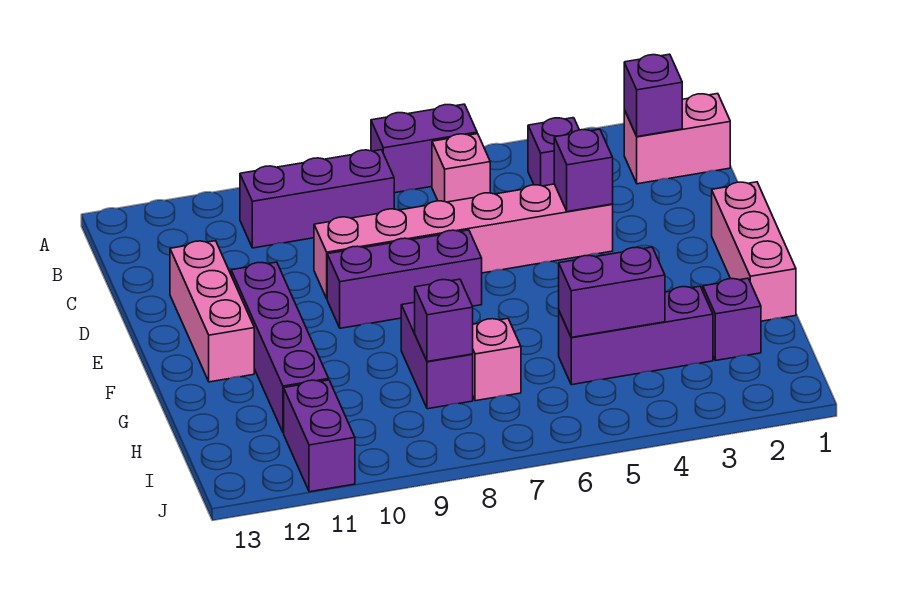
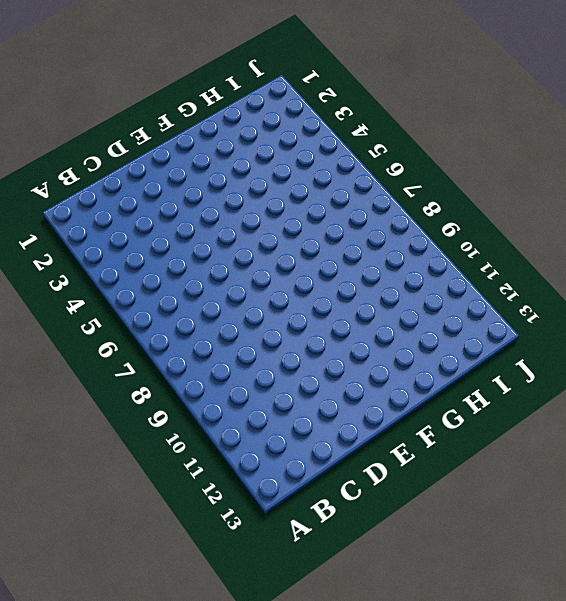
none -> purple brick A6:A7 level 1
none -> pink brick B1:B2 level 1
none -> purple brick B4 level 1

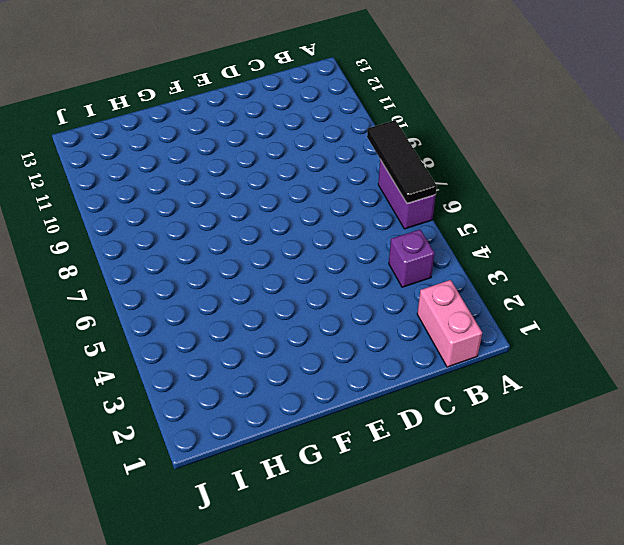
black tile A6:A8 level 2 -> none
none -> pink brick B6 level 1
none -> purple brick B8:B10 level 1
none -> pink brick D4:D9 level 1

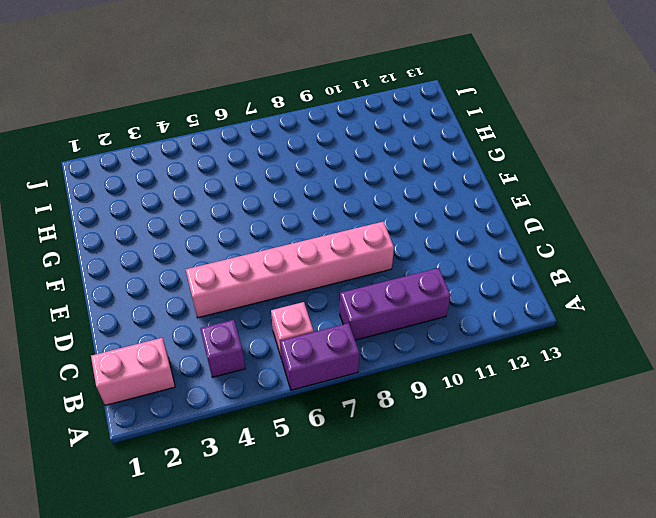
none -> pink brick D12:F12 level 1
none -> pink brick E1:G1 level 1
none -> purple brick E7:E9 level 1

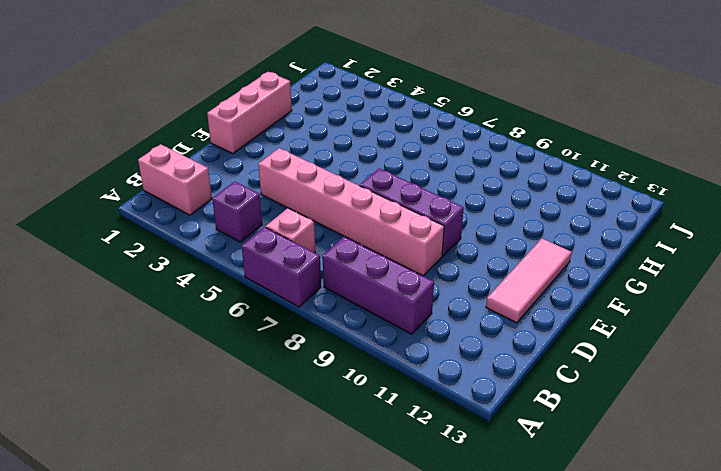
pink tile D12:F12 level 1 -> pink brick D12:F12 level 1
none -> purple brick E11:H11 level 1
none -> purple brick G8:H8 level 1
none -> purple brick H2 level 1

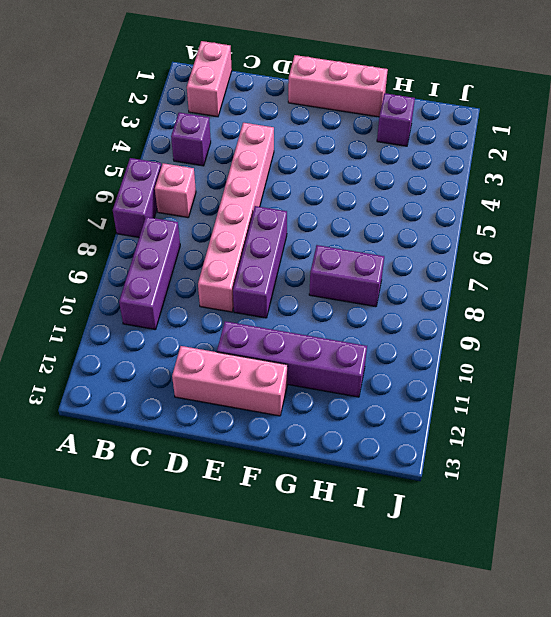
none -> purple brick H3:H5 level 1
none -> pink brick H7 level 1
none -> purple brick I11:J11 level 1

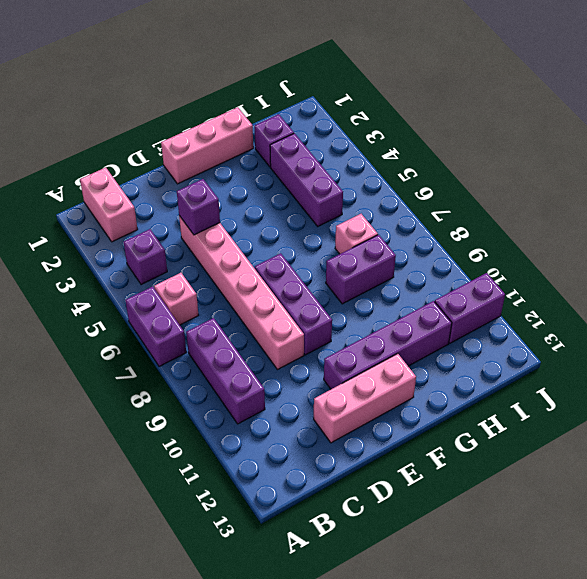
none -> purple brick B2 level 2
none -> purple brick H4:H5 level 2
none -> purple brick H8 level 2

